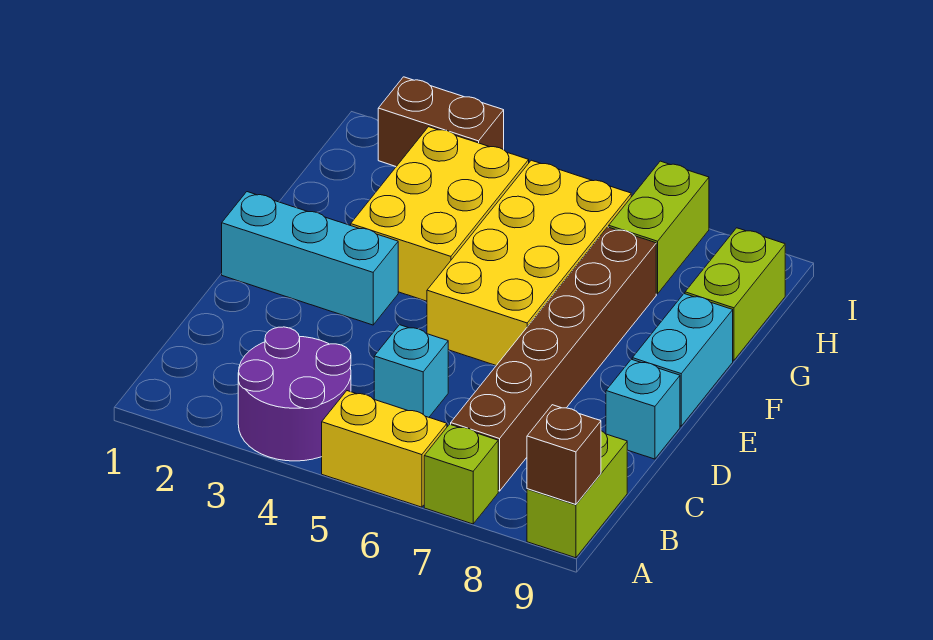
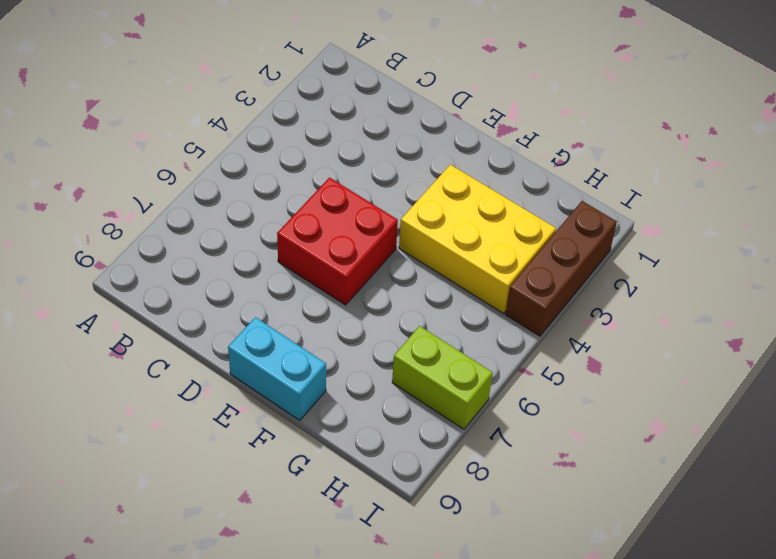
red brick D5:E6 level 1 -> yellow brick E5:H6 level 1
brown brick I2:I4 level 1 -> brown brick I2:I3 level 1
none -> purple round brick A3:B4 level 1
none -> yellow brick A5:A6 level 1
none -> lime brick A7 level 1

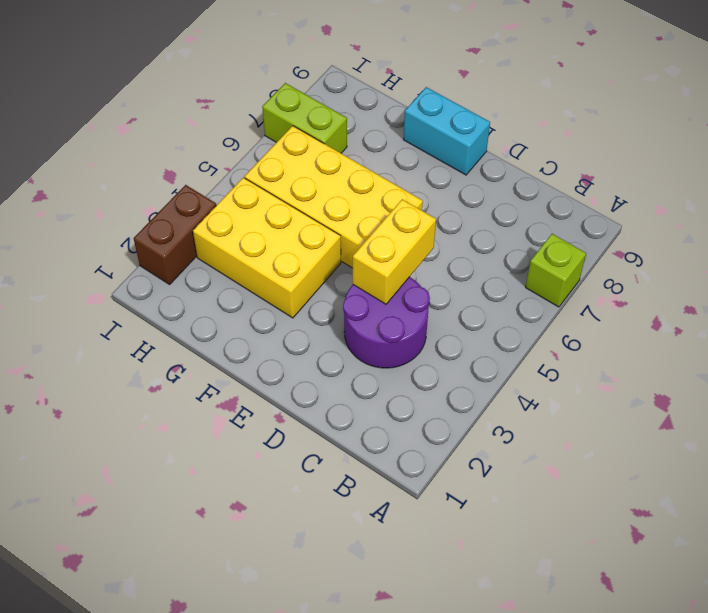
purple round brick C3:D4 level 1 -> purple round brick A3:B4 level 1
yellow brick D4:D5 level 2 -> yellow brick A5:A6 level 1
none -> lime brick A9:B9 level 1
none -> brown brick B7:G7 level 1
none -> cyan brick C5 level 1

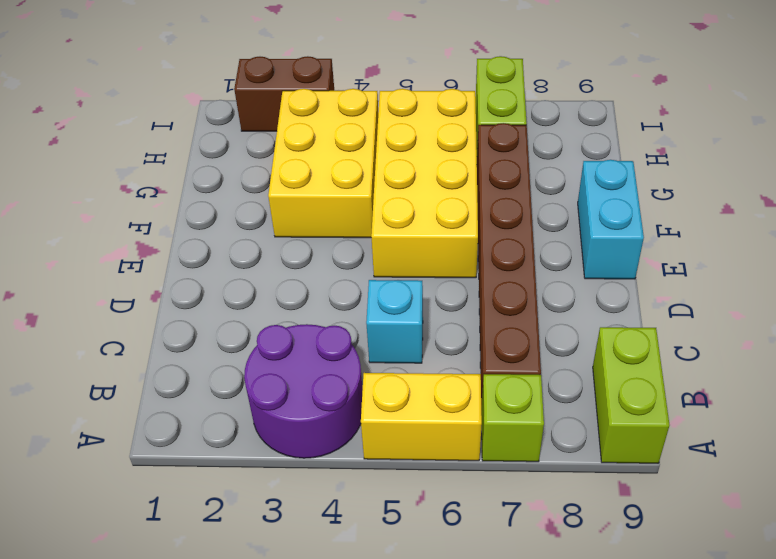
none -> cyan brick D9 level 1
none -> cyan brick E1:E3 level 1
none -> lime brick G9:H9 level 1

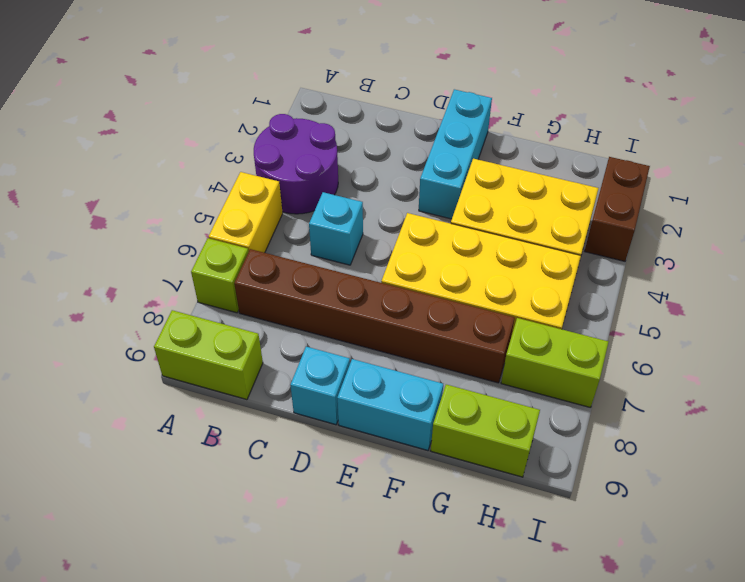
none -> brown brick A9 level 2

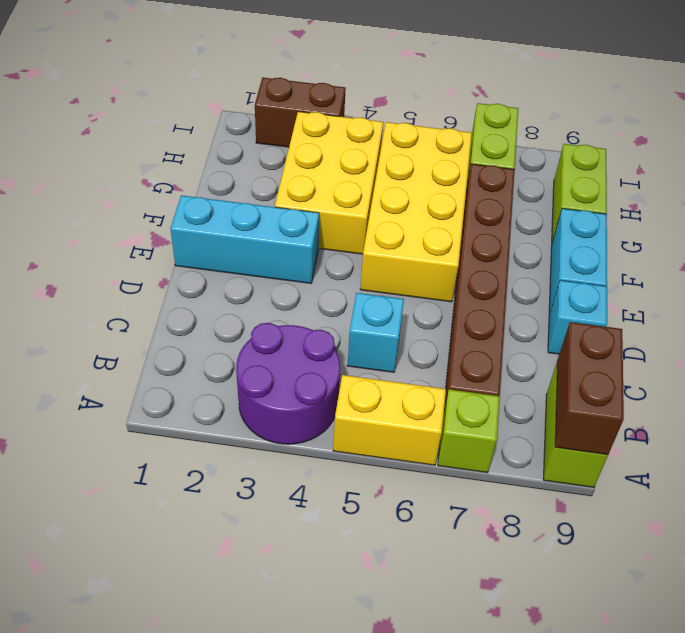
brown brick A9:B9 level 2 -> brown brick A9 level 2

